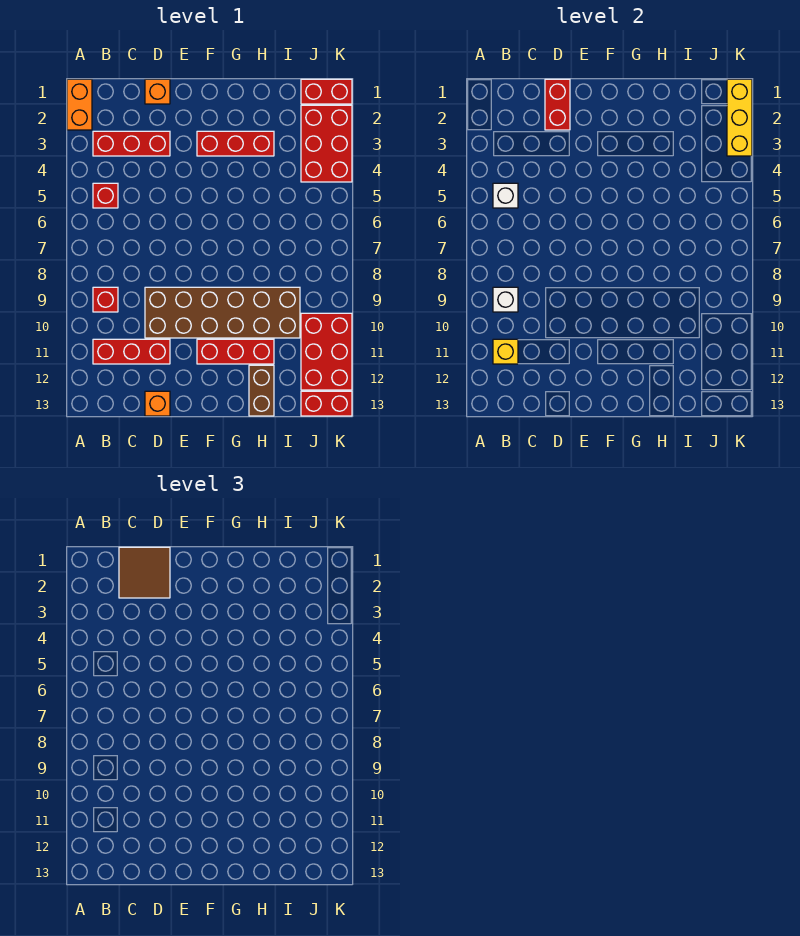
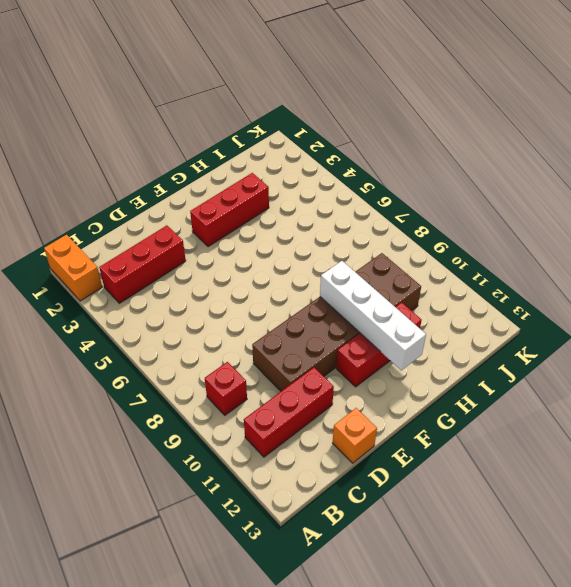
white brick G9:G12 level 2 -> none
none -> red brick B5 level 1
none -> orange brick D1 level 1
none -> brown brick H12:H13 level 1

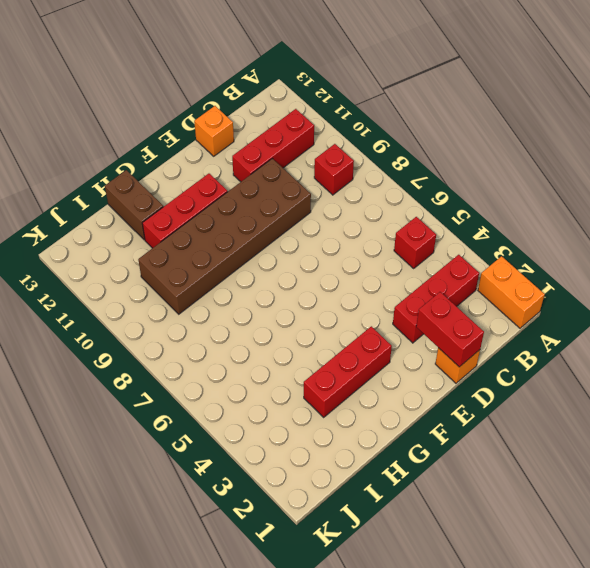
none -> red brick J1:K1 level 1
none -> red brick J2:K4 level 1
none -> red brick J10:K12 level 1

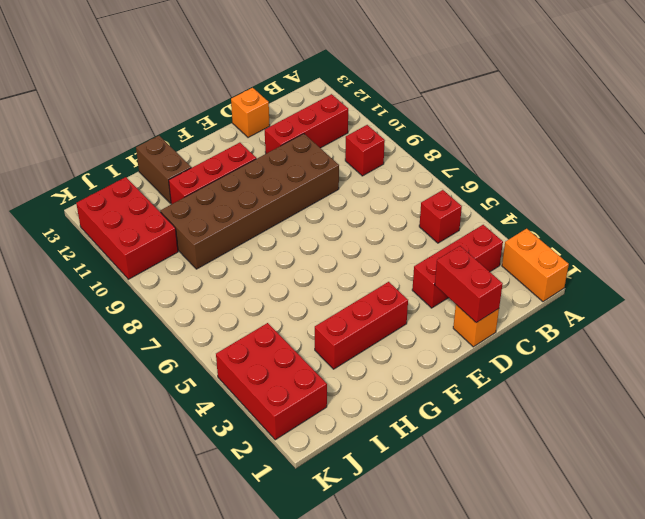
none -> red brick J1:K1 level 1
none -> red brick J13:K13 level 1
none -> white brick B5 level 2

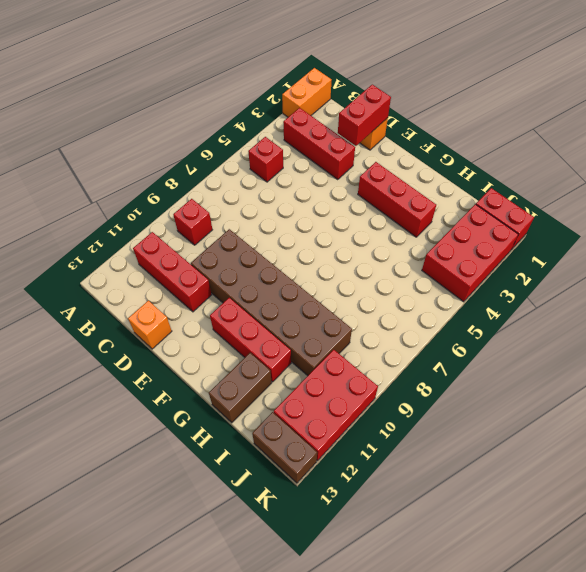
brown brick J13:K13 level 1 -> red brick J13:K13 level 1
none -> white brick B5 level 2
none -> white brick B9 level 2
none -> yellow brick B11 level 2

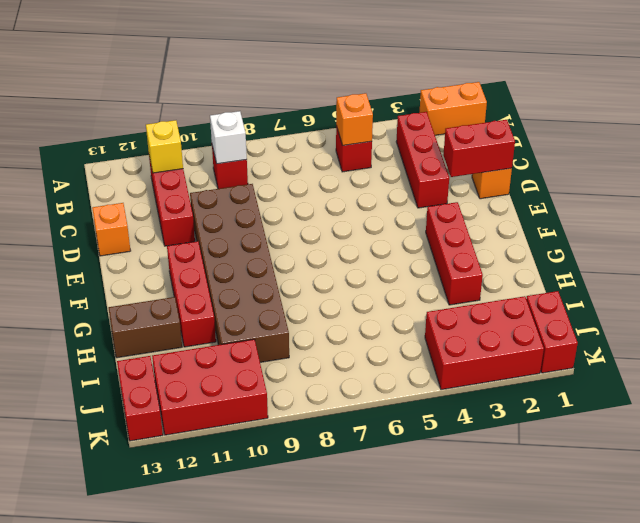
orange brick B5 level 2 -> white brick B5 level 2
none -> yellow brick K1:K3 level 2
none -> brown tile C1:D2 level 3

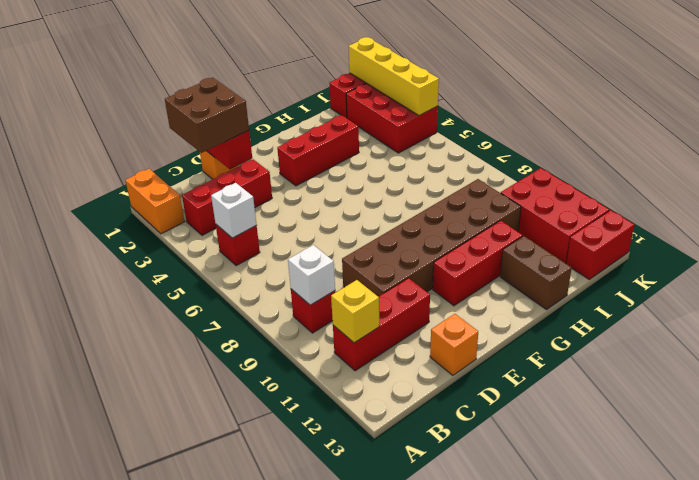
brown brick C1:D2 level 3 -> brown tile C1:D2 level 3
yellow brick K1:K4 level 2 -> yellow brick K1:K3 level 2

